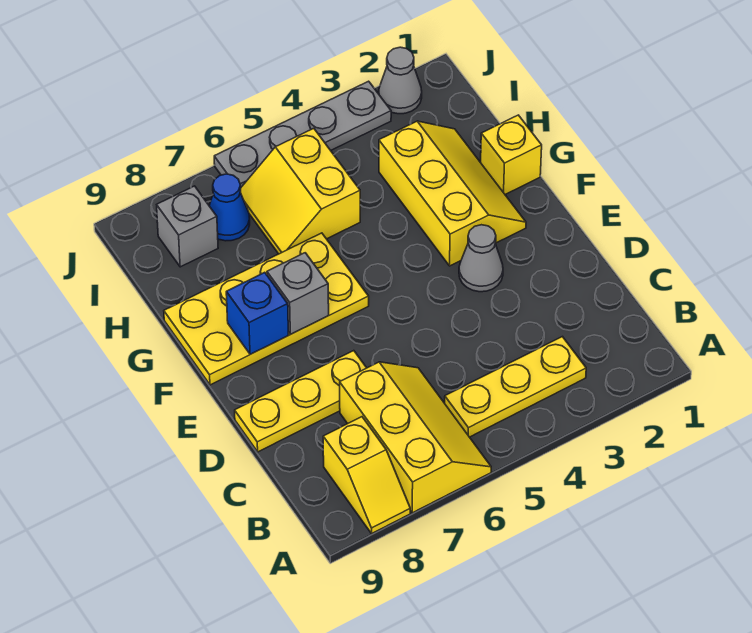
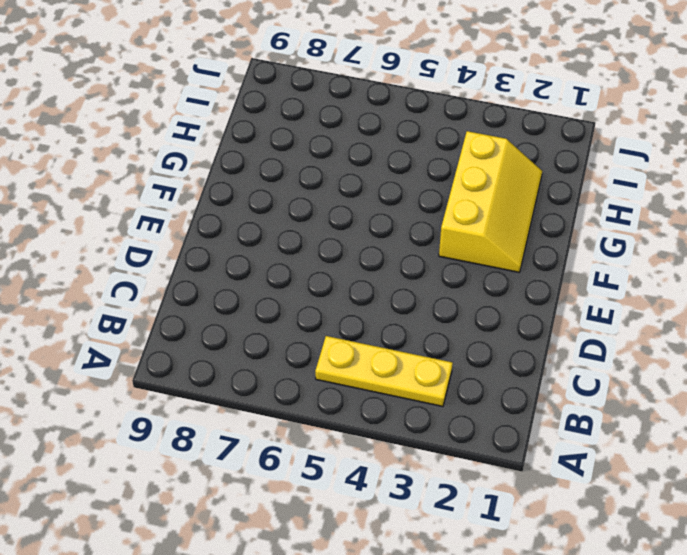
none -> yellow slope A6:C7 level 1 top 7
none -> yellow slope A8:B8 level 1 top B
none -> yellow plate D7:D9 level 1

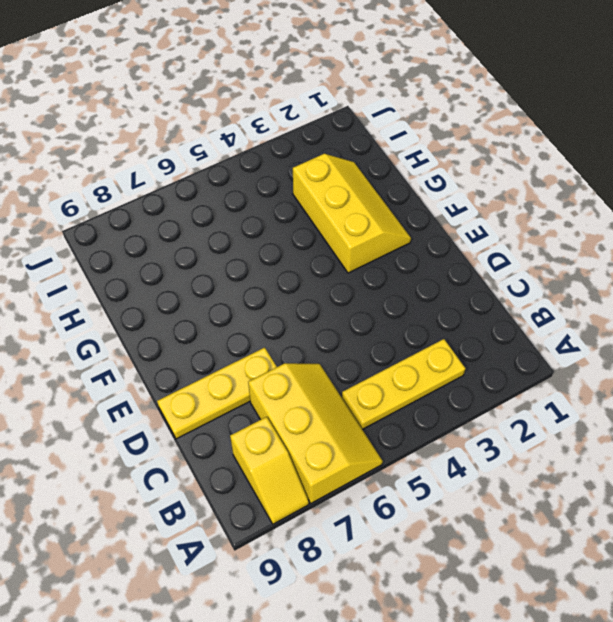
none -> grey cone E3 level 1
none -> yellow plate F6:G9 level 1
none -> yellow brick G1 level 1

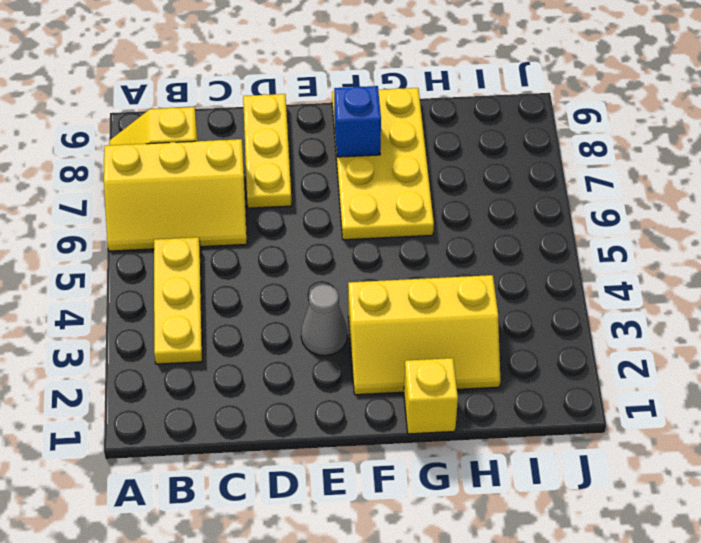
none -> yellow slope H5:I6 level 1 top 5
none -> blue cone I7 level 1
none -> grey brick I8 level 1

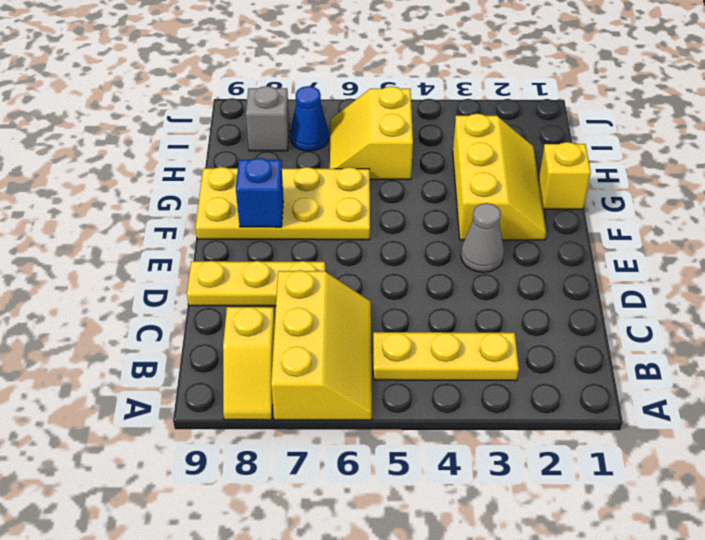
none -> grey cone J2 level 1
none -> grey plate J3:J6 level 1
none -> grey brick F7 level 2

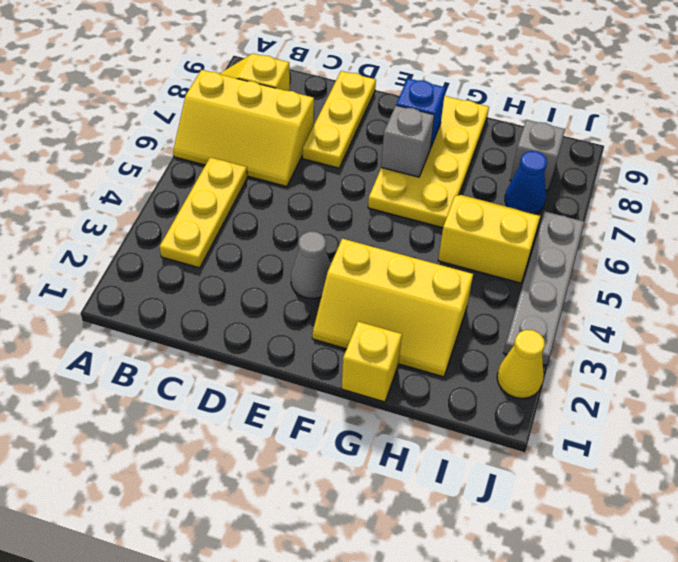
yellow cone J2 level 1 -> grey cone J2 level 1

